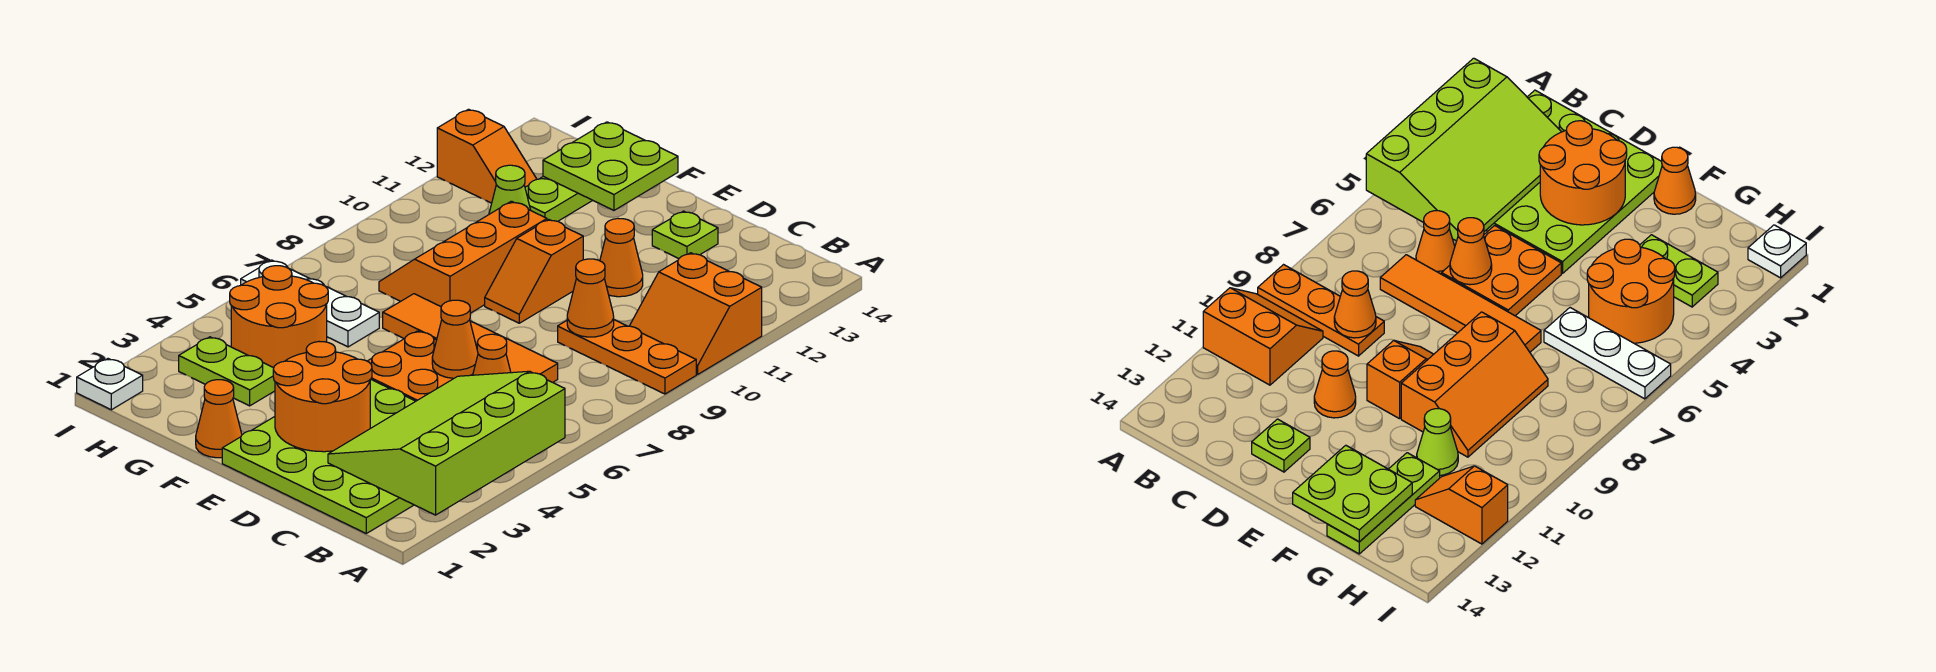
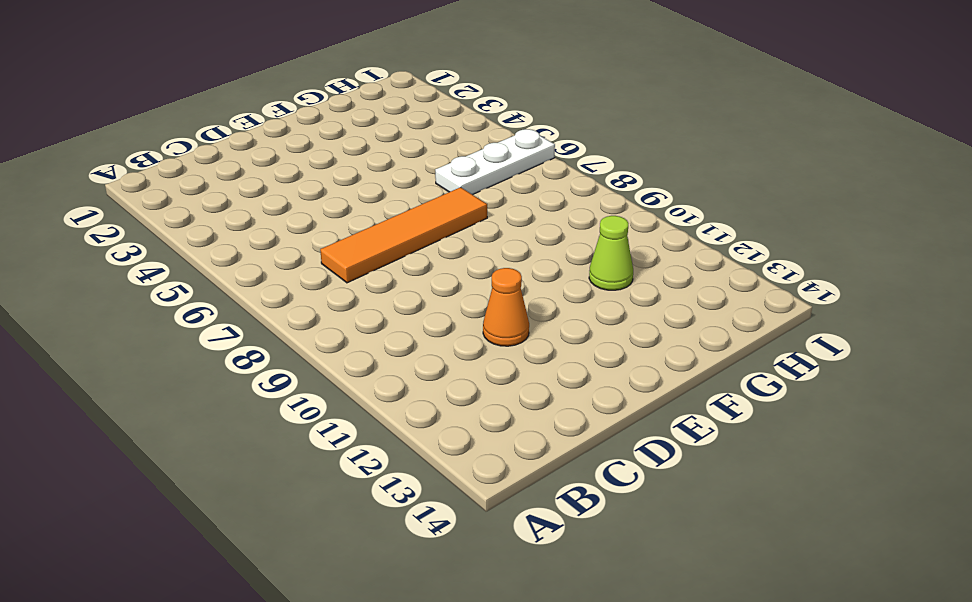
none -> orange plate A9:C9 level 1
none -> orange slope A10:B11 level 1 top 11
none -> lime plate B1:E4 level 1

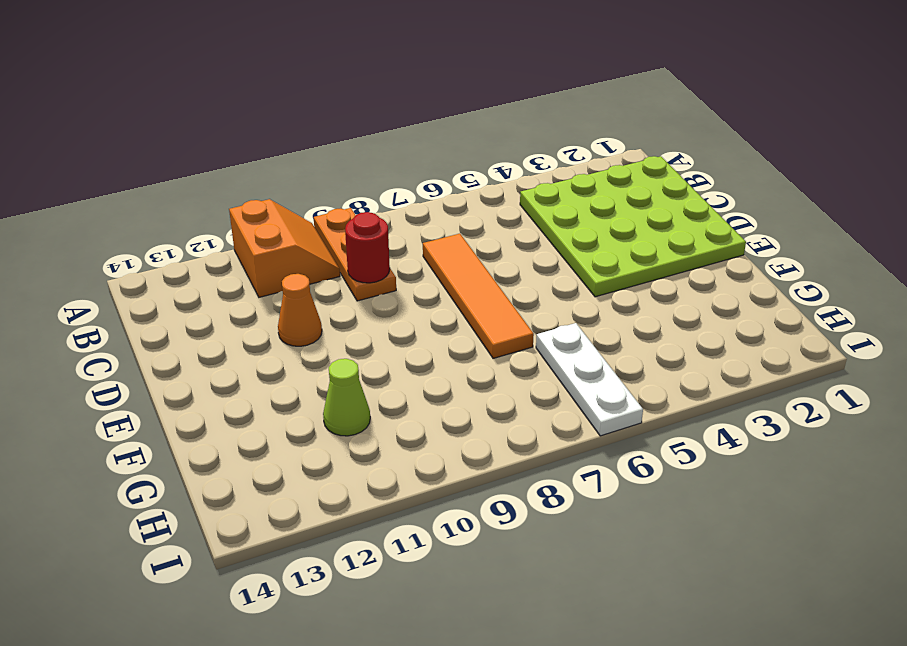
red round brick C9 level 2 -> orange cone C9 level 2
none -> orange cone C6 level 1
none -> orange plate D5:E6 level 1
none -> lime plate D13 level 1

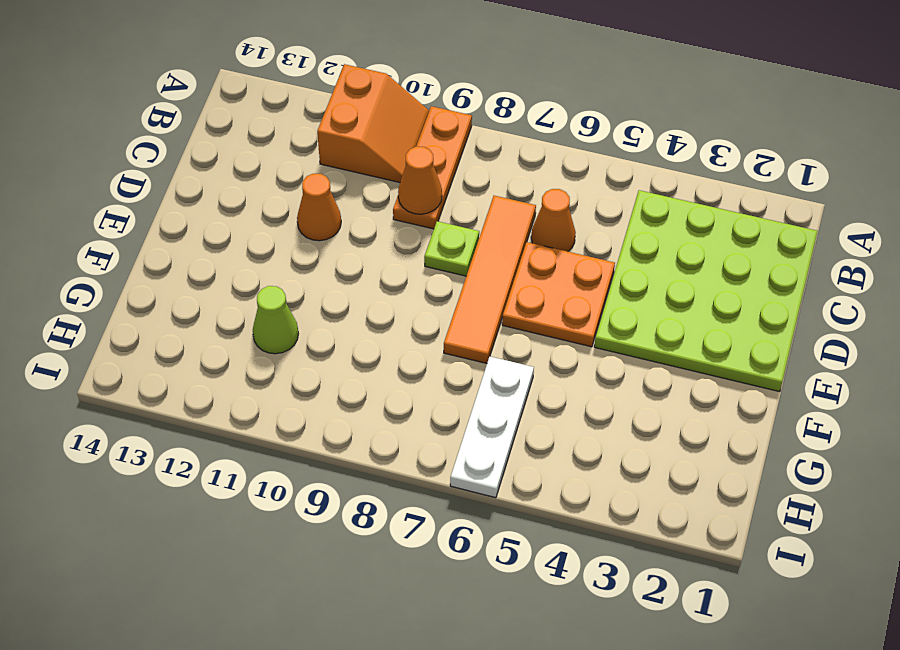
lime plate D8 level 1 -> lime plate D13 level 1
none -> orange slope E9:E10 level 1 top 10
none -> orange cone F1 level 1
none -> orange slope F8:G10 level 1 top F

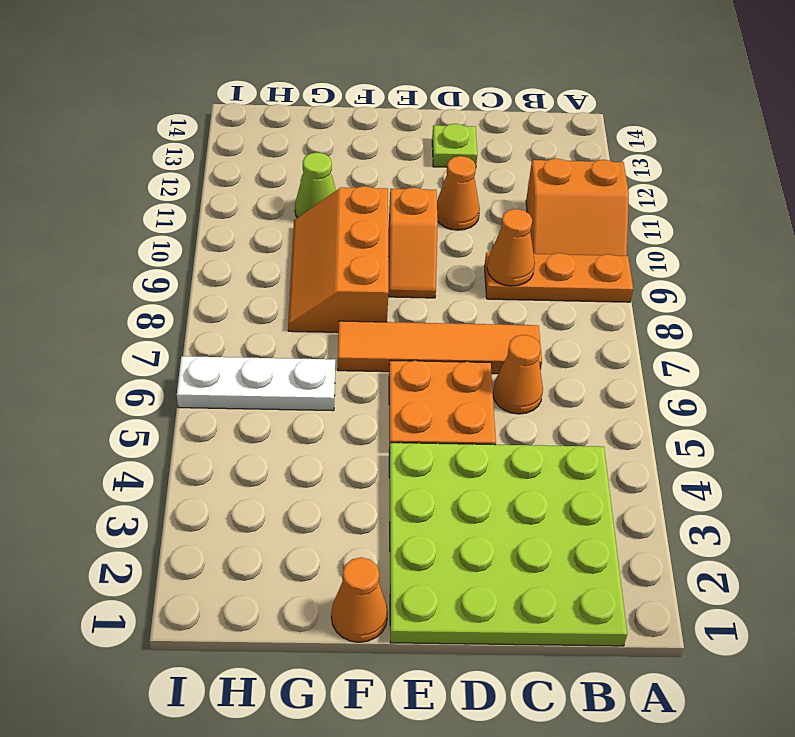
none -> lime plate G3:H3 level 1
none -> orange round brick G4:H5 level 1
none -> lime plate G12:G14 level 1

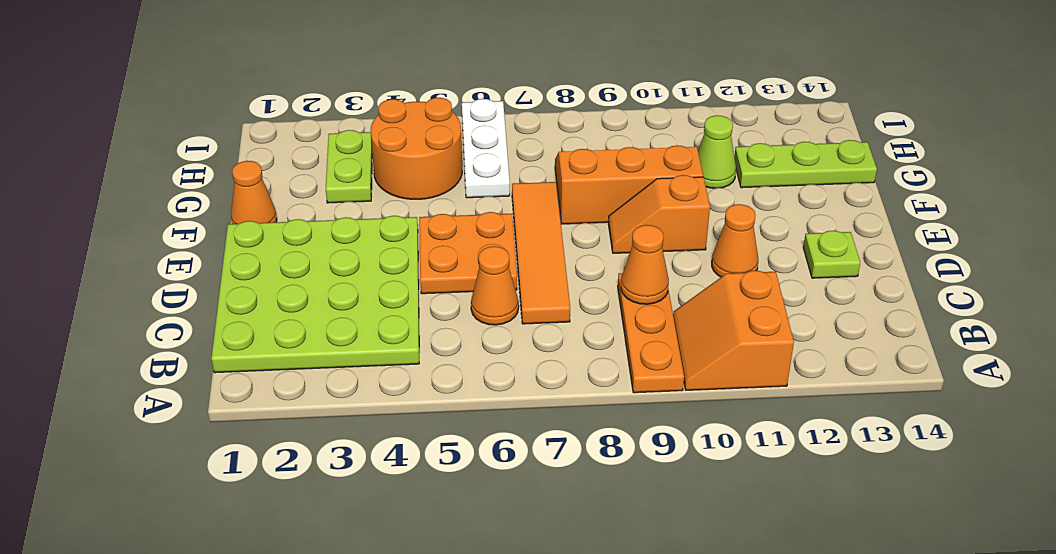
none -> orange slope H12:I12 level 1 top I
none -> white plate I1 level 1
none -> lime slope A2:C5 level 2 top A

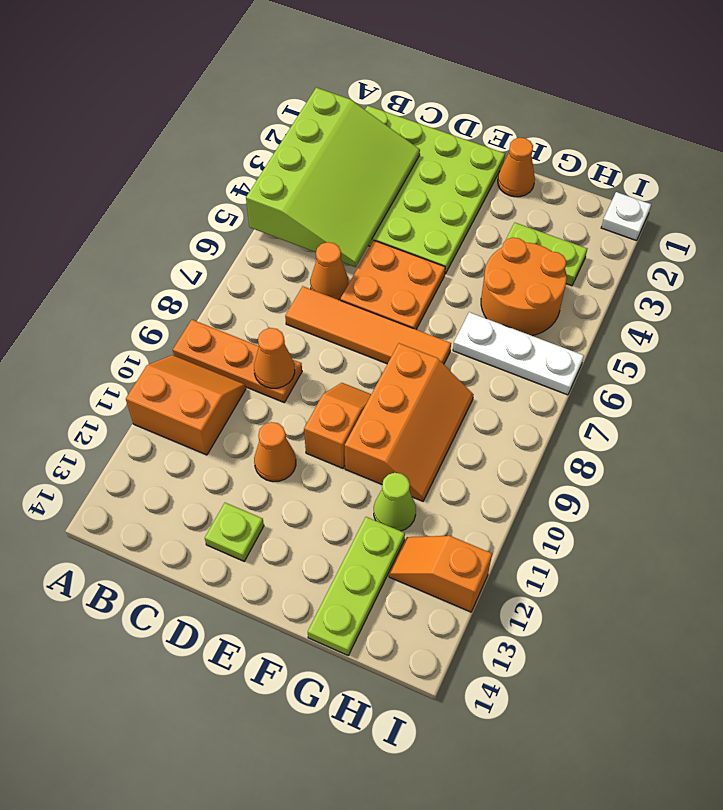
none -> orange round brick D2:E3 level 2
none -> orange cone D6 level 2
none -> lime plate F13:G14 level 2

